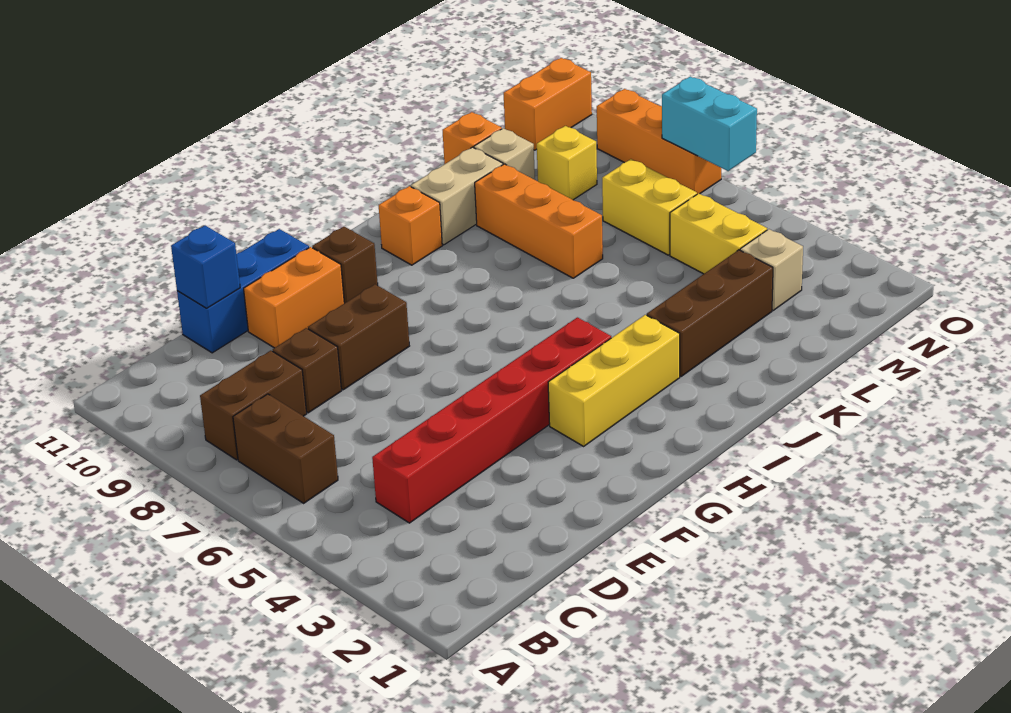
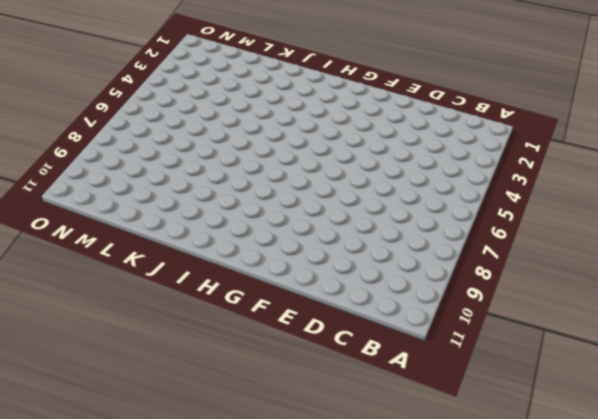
none -> brown brick B6:B7 level 1
none -> brown brick B8:C8 level 1
none -> red brick C4:H4 level 1

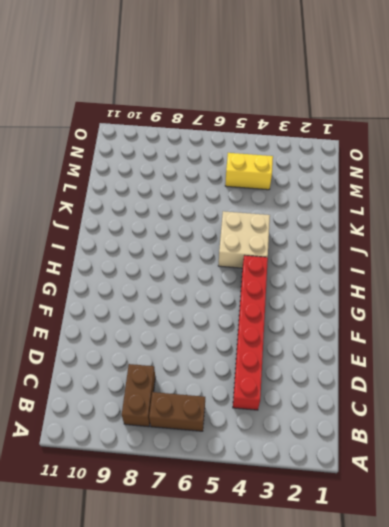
tan brick I4:J5 level 1 -> none
none -> brown brick D8 level 1
none -> blue brick D11:F11 level 1
none -> brown brick E8:F8 level 1

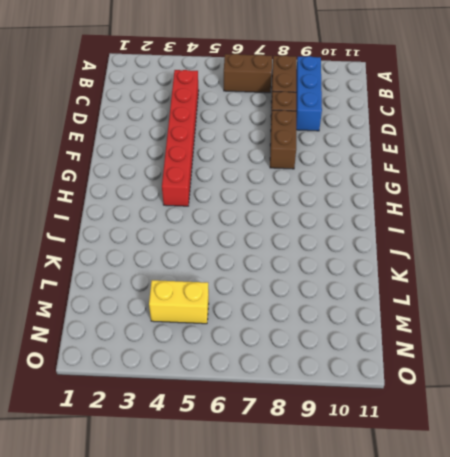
blue brick B9:D9 level 1 -> blue brick D11:F11 level 1
none -> orange brick E10:F10 level 1
none -> yellow brick G3:I3 level 1
none -> brown brick G10 level 1

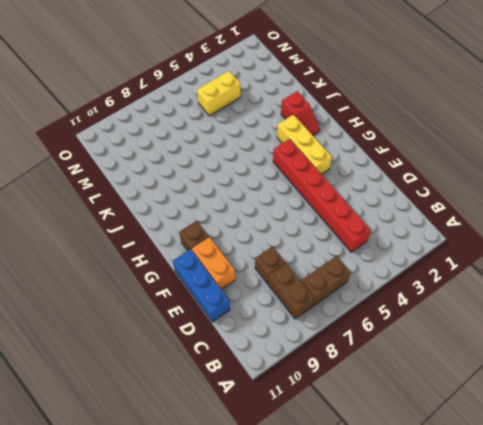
red slope I2:J2 level 1 top J -> none
none -> brown brick E8:F8 level 1
none -> orange brick I10 level 1
none -> brown brick J3:L3 level 1

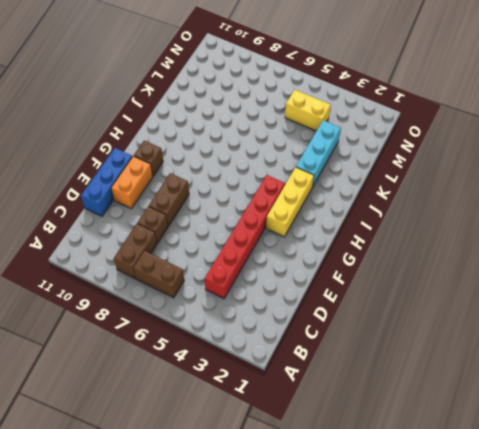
cyan brick J3:L3 level 1 -> brown brick J3:L3 level 1
none -> orange brick I10 level 1
none -> tan brick J10:K10 level 1
none -> orange brick K7:K9 level 1

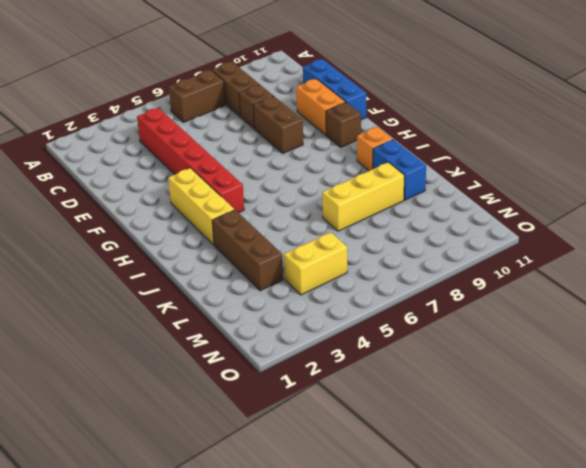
blue brick J10:K10 level 1 -> tan brick J10:K10 level 1
yellow brick K7:K9 level 1 -> orange brick K7:K9 level 1
none -> tan brick L10 level 1
none -> orange brick L11 level 1
none -> tan brick M3 level 1

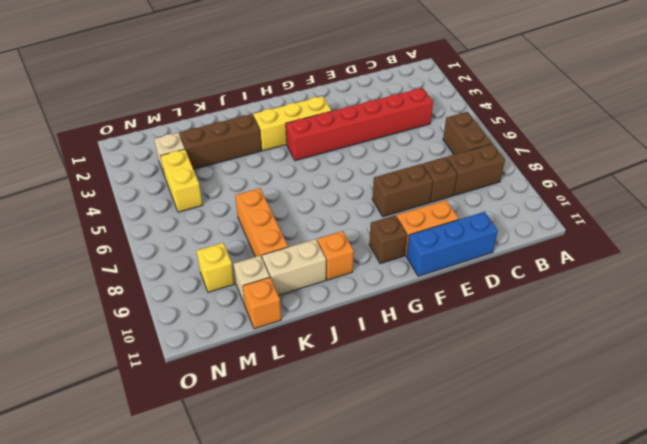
none -> yellow brick M6:M7 level 1
none -> orange brick N11:O11 level 1
none -> orange brick O7:O9 level 1

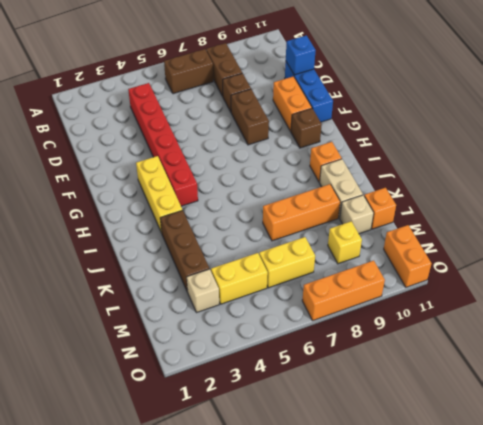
none -> cyan brick O6:O7 level 2

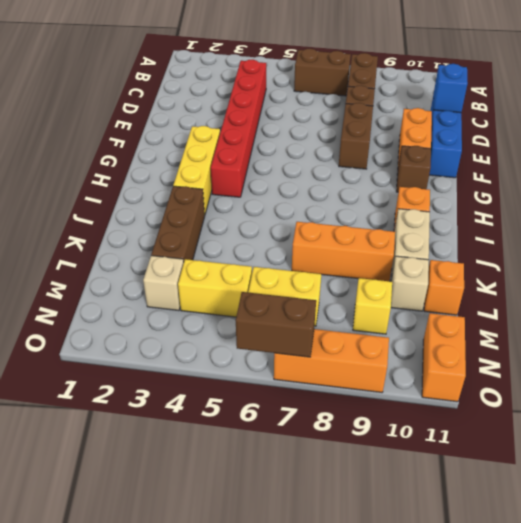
brown brick O6:O7 level 2 -> cyan brick O6:O7 level 2

